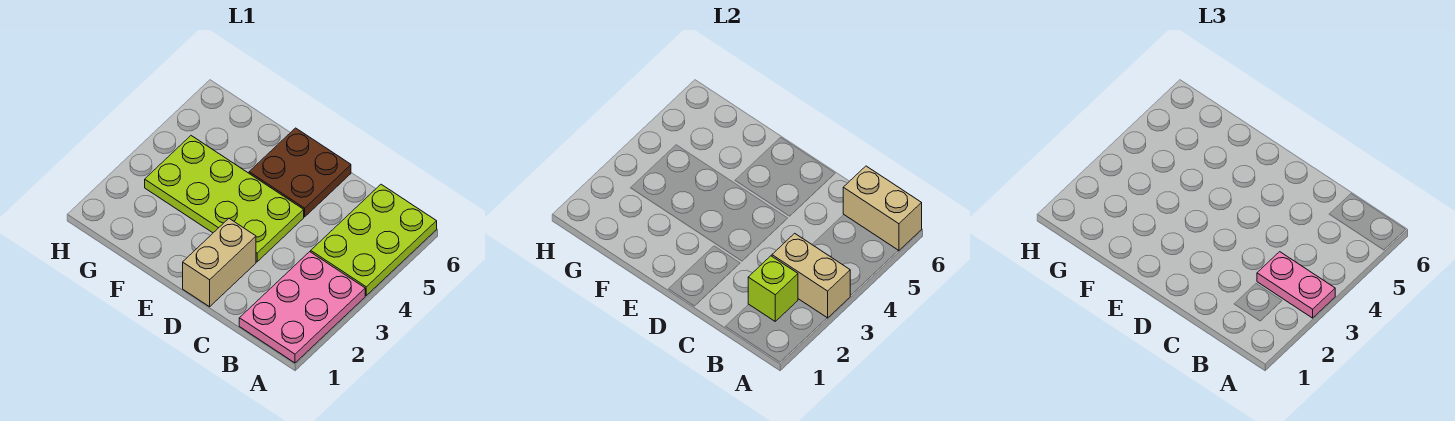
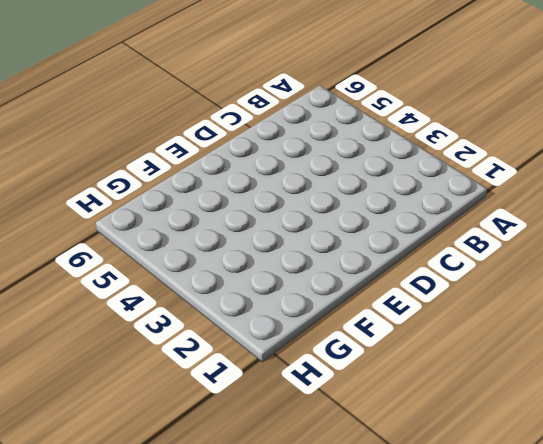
none -> pink plate A1:B3 level 1
none -> lime plate A4:B6 level 1

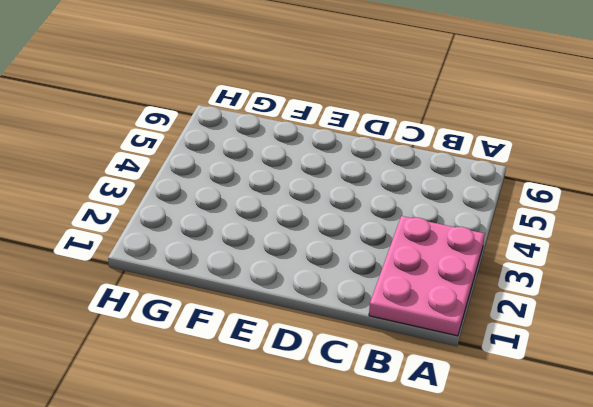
none -> lime plate A4:B6 level 1
none -> tan brick D1:D2 level 1

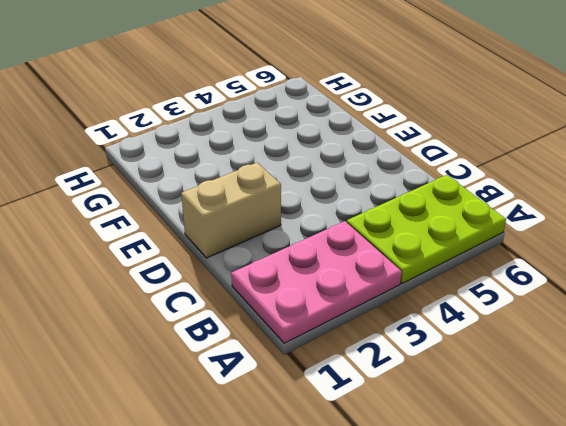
none -> lime plate D3:G4 level 1
none -> brown plate D5:E6 level 1

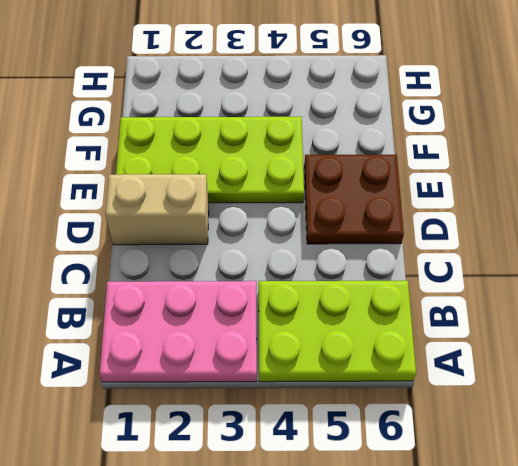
lime plate E1:F4 level 1 -> lime plate D3:G4 level 1
none -> tan brick A3:B3 level 2
none -> tan brick A6:B6 level 2

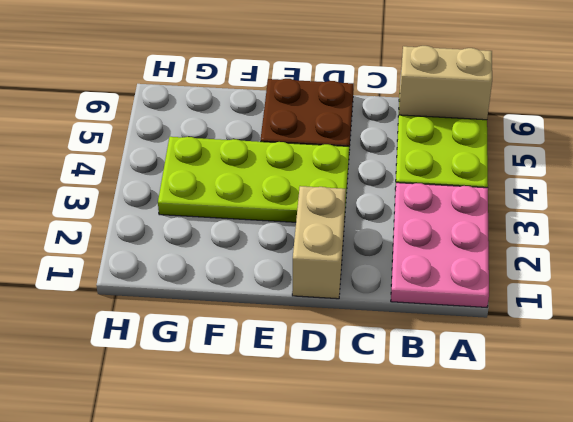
none -> tan brick A3:B3 level 2
none -> lime brick B2 level 2

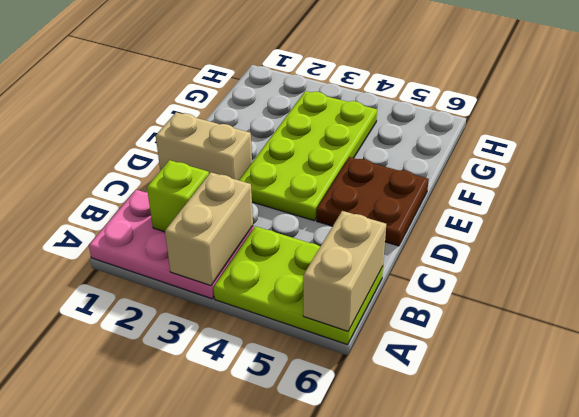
none -> pink plate A3:B3 level 3

